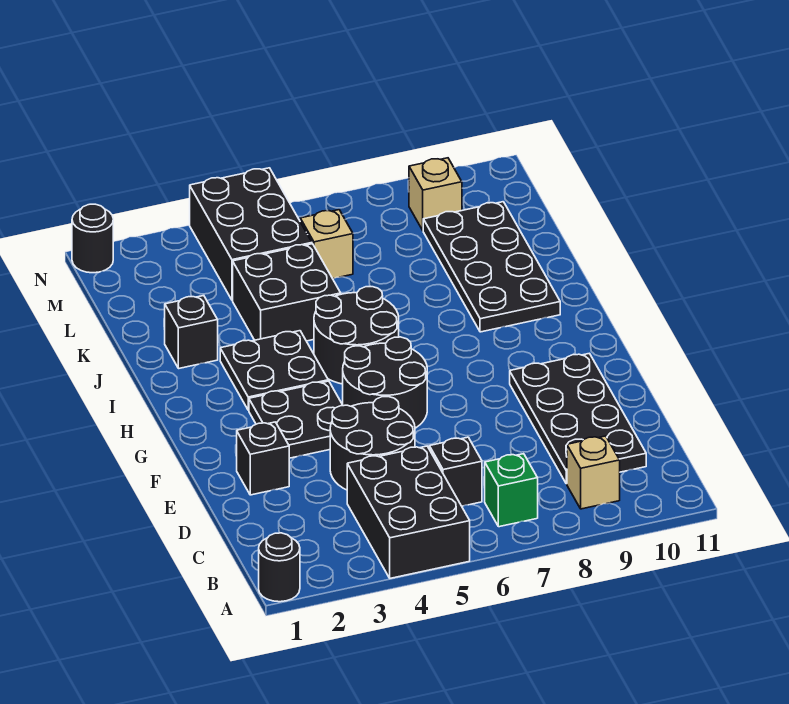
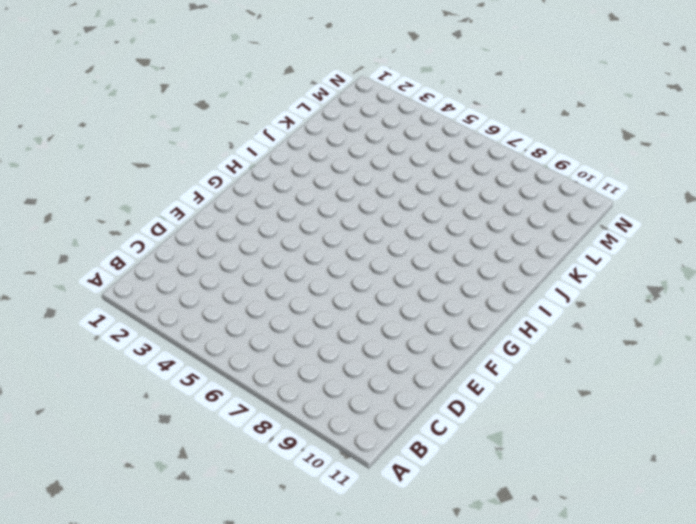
none -> black round brick A1 level 1
none -> black brick A4:C5 level 1
none -> green brick B7 level 1

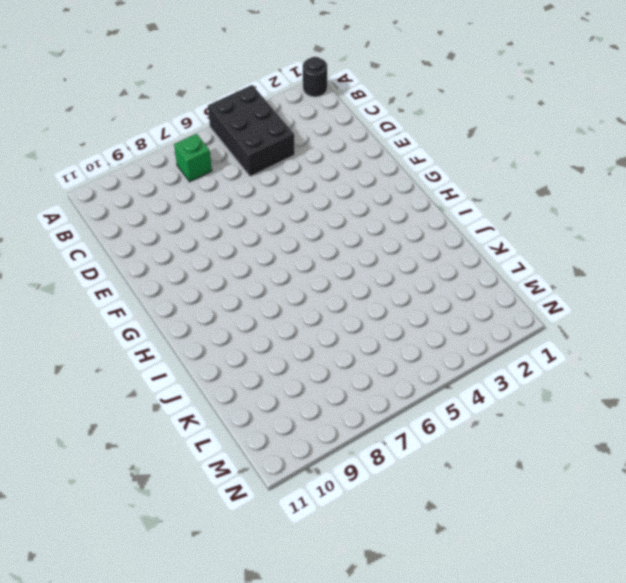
none -> tan brick B9 level 1
none -> black brick C6 level 1
none -> black plate C9:F10 level 1

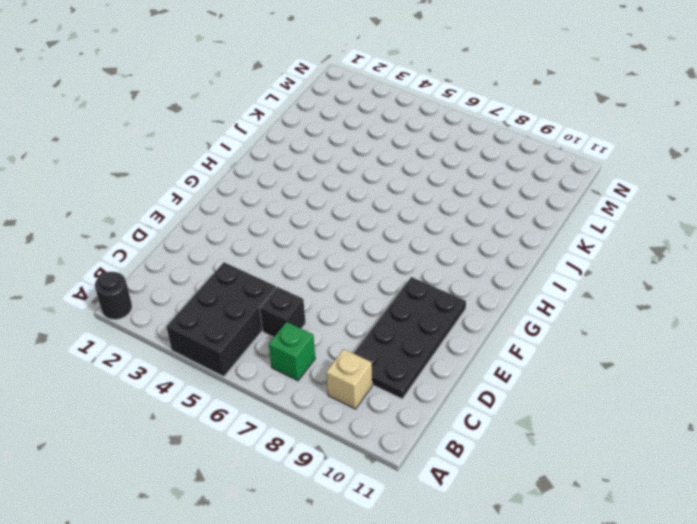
none -> black round brick D4:E5 level 1
none -> black brick E2 level 1
none -> black plate F3:G4 level 1

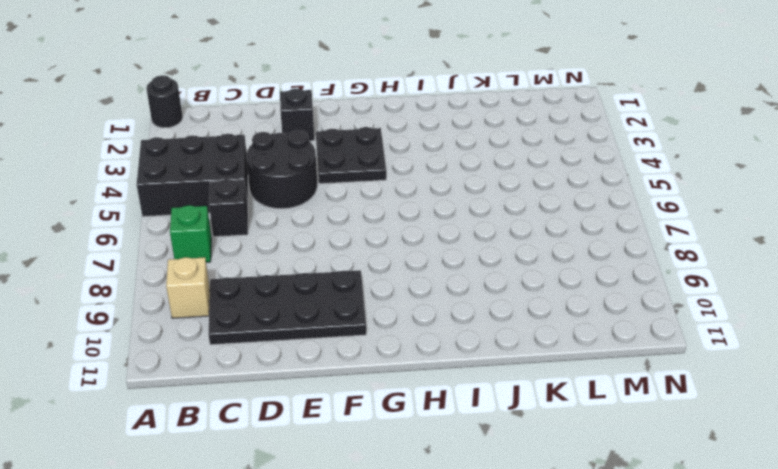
none -> black round brick F5:G6 level 1
none -> black plate H3:I4 level 1
none -> black round brick H5:I6 level 1

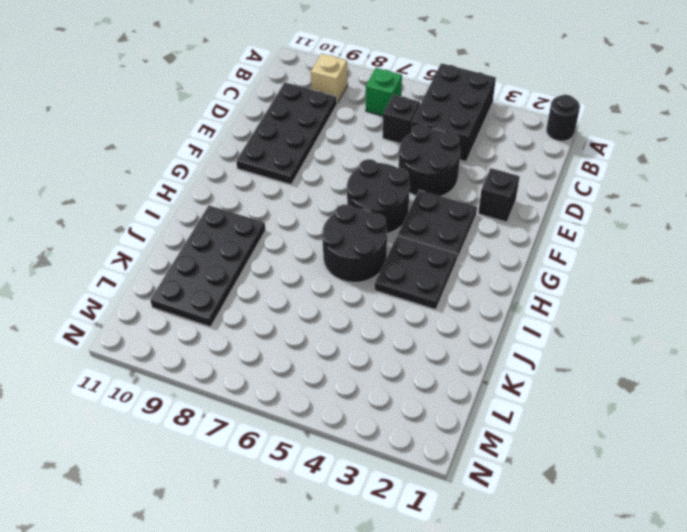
none -> black brick J2 level 1
none -> black brick J4:K5 level 1
none -> black brick L4:N5 level 1

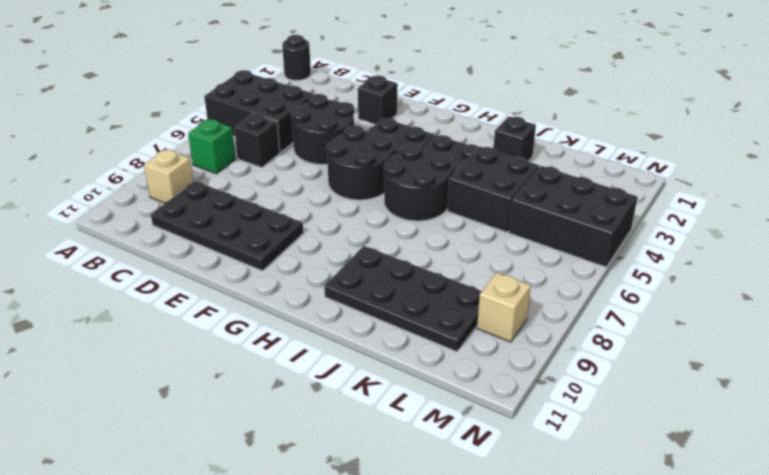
none -> tan brick L6 level 1
none -> black round brick N1 level 1

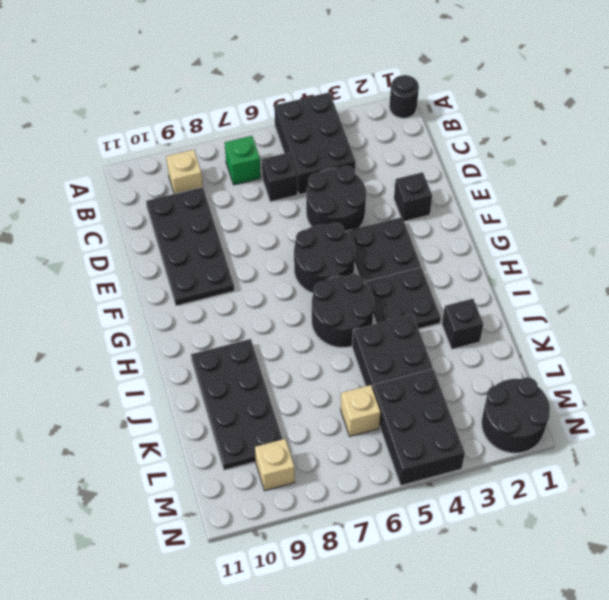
black round brick M1:N2 level 1 -> black round brick N1 level 1

